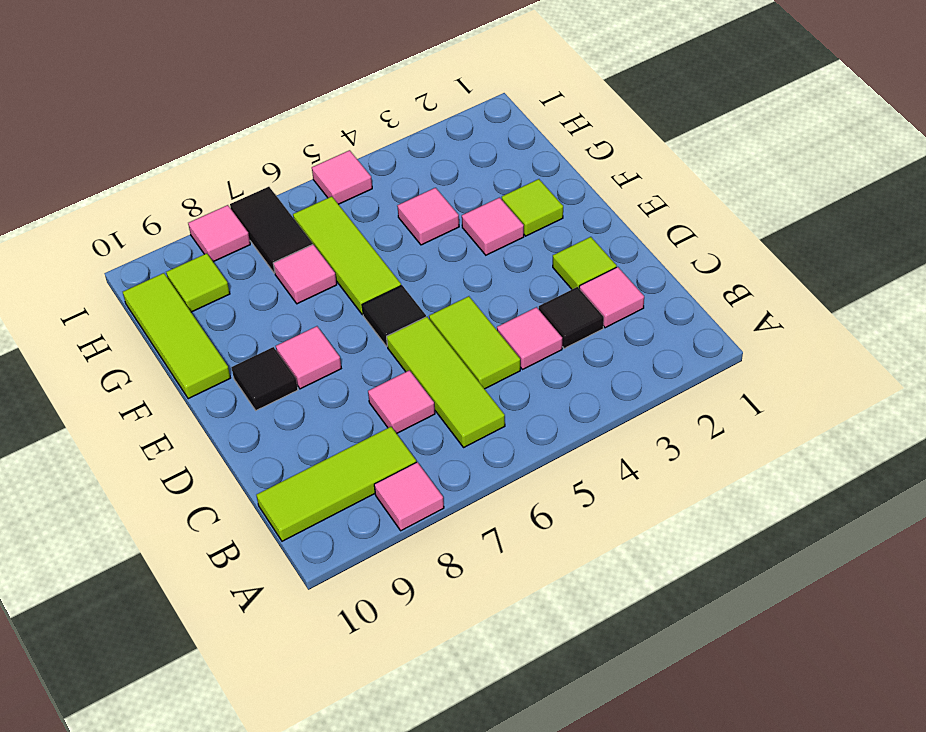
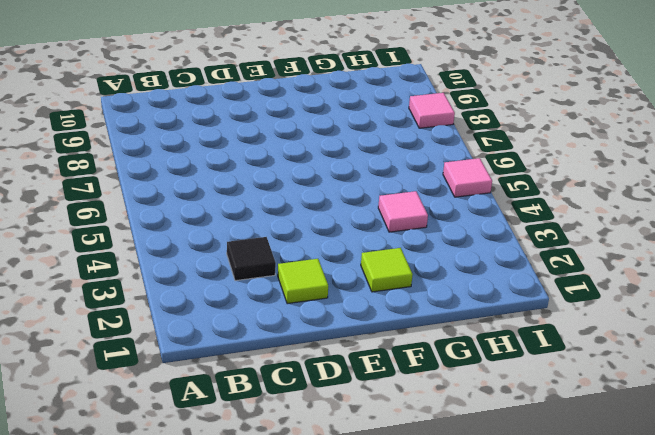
none -> pink tile A8 level 1
none -> lime tile B6:D6 level 1
none -> lime tile B8:B10 level 1

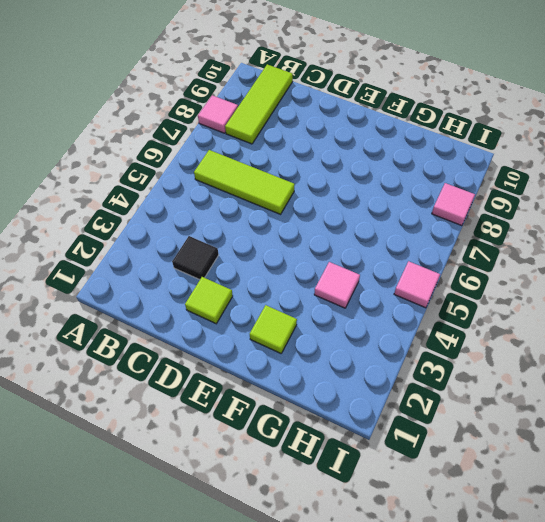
none -> pink tile C2 level 1
none -> pink tile C4 level 1
none -> lime tile C5:D5 level 1

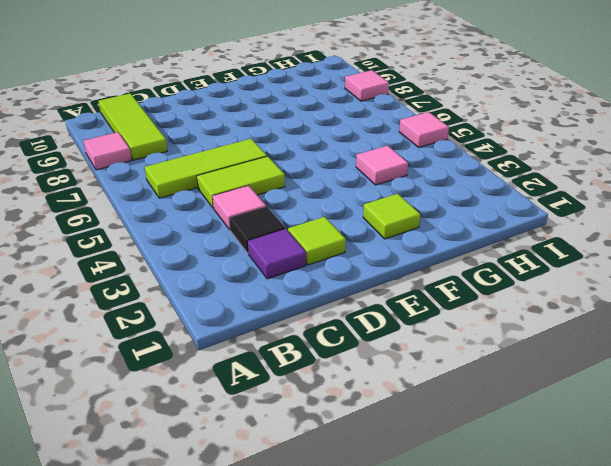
purple tile C2 level 1 -> pink tile C2 level 1
none -> pink tile C7 level 1
none -> black tile E6 level 1
none -> pink tile E8 level 1

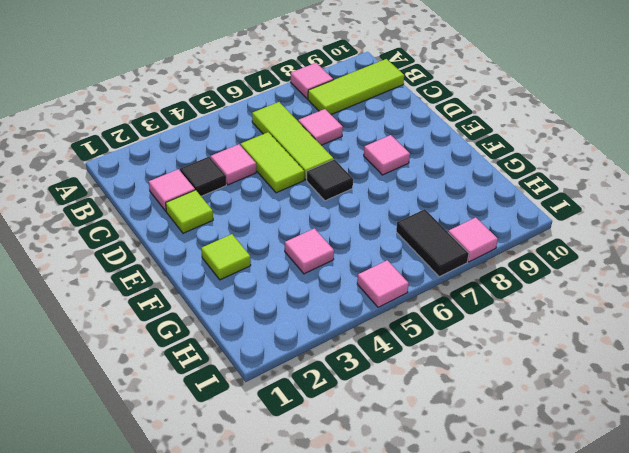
none -> black tile E9 level 1
none -> pink tile F3 level 1
none -> lime tile F6:H6 level 1

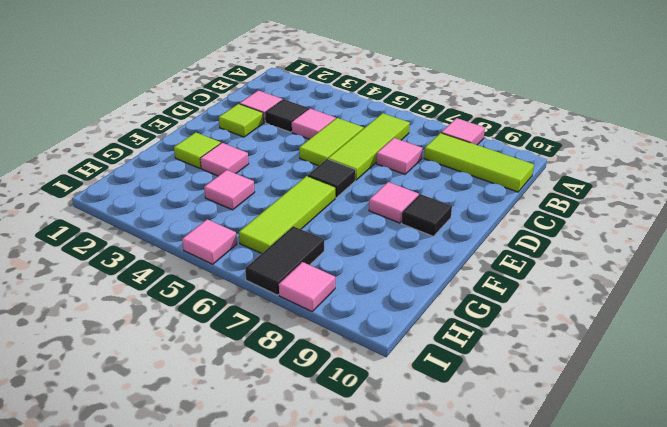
none -> lime tile F10:H10 level 1
none -> pink tile G7 level 1
none -> lime tile H9 level 1

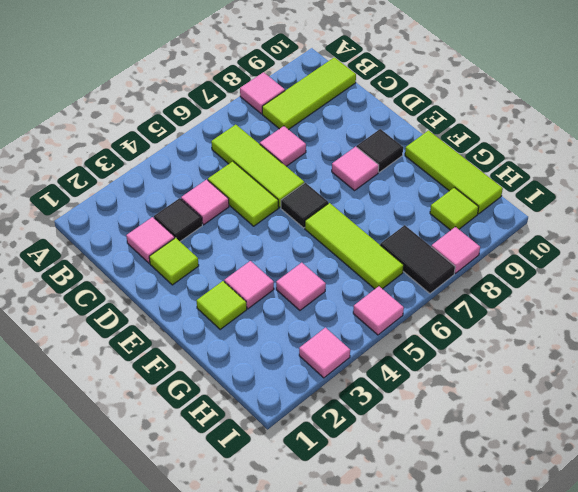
pink tile I3 level 1 -> pink tile G7 level 1

